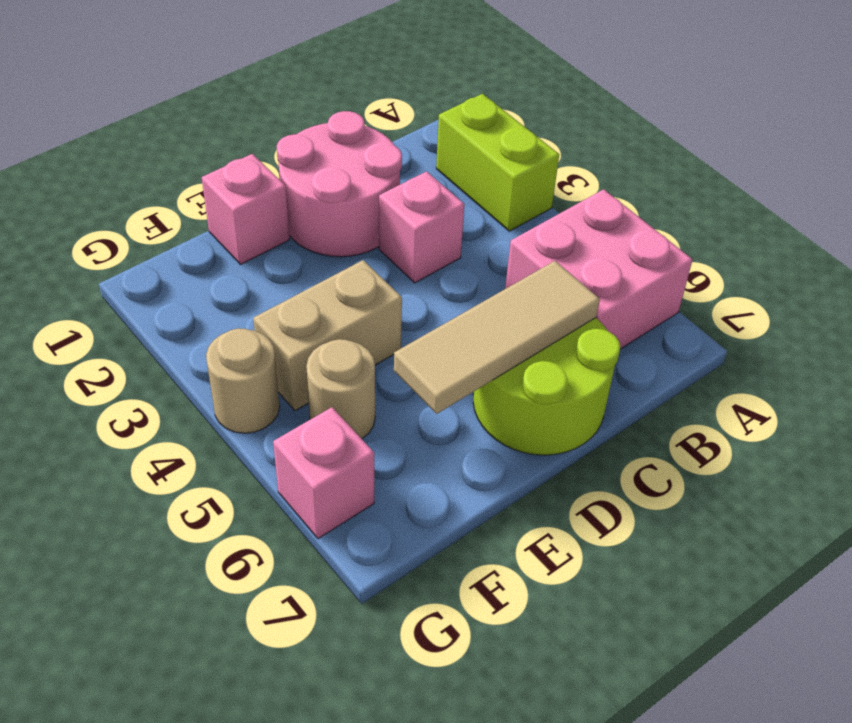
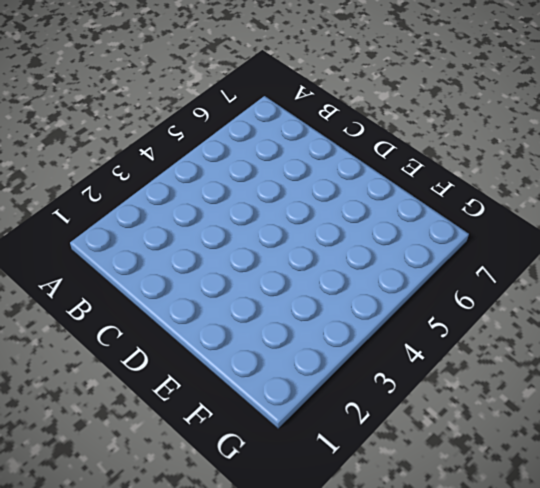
none -> lime brick A2:A3 level 1
none -> pink brick A5:B6 level 1

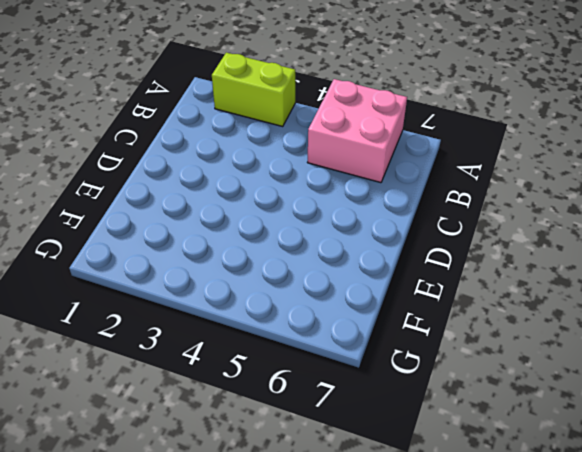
none -> pink round brick C1:D2 level 1
none -> pink brick C3 level 1

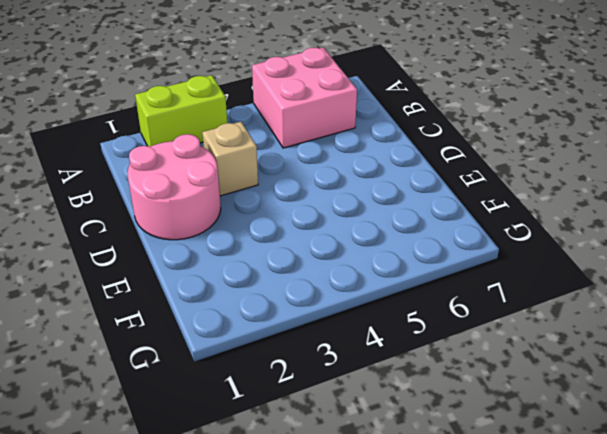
tan brick C3 level 1 -> pink brick C3 level 1
none -> lime round brick C6:D7 level 1
none -> pink brick E1 level 1

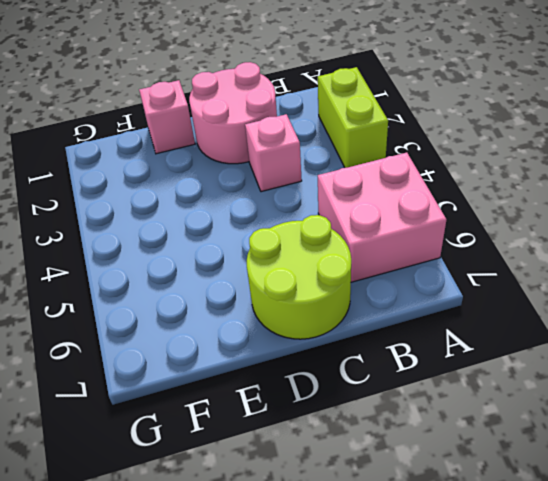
none -> tan brick E4:F4 level 1
none -> tan round brick F5 level 1

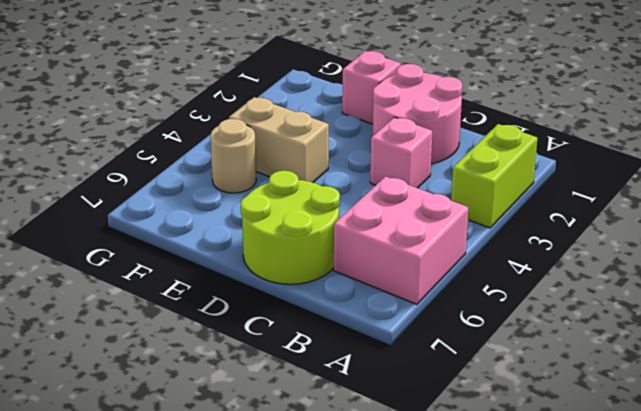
none -> tan round brick G4 level 1
none -> pink brick G6 level 1

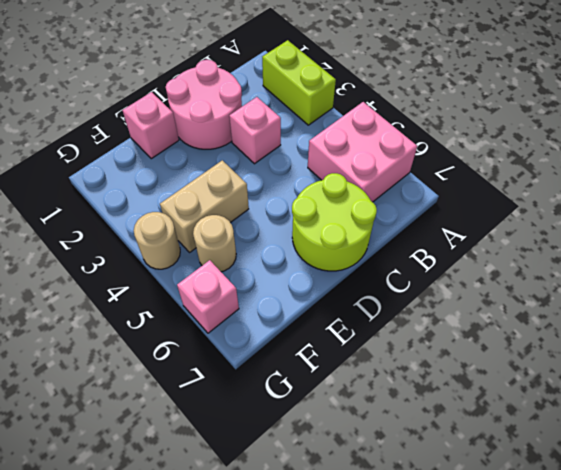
none -> tan tile C6:E6 level 2

